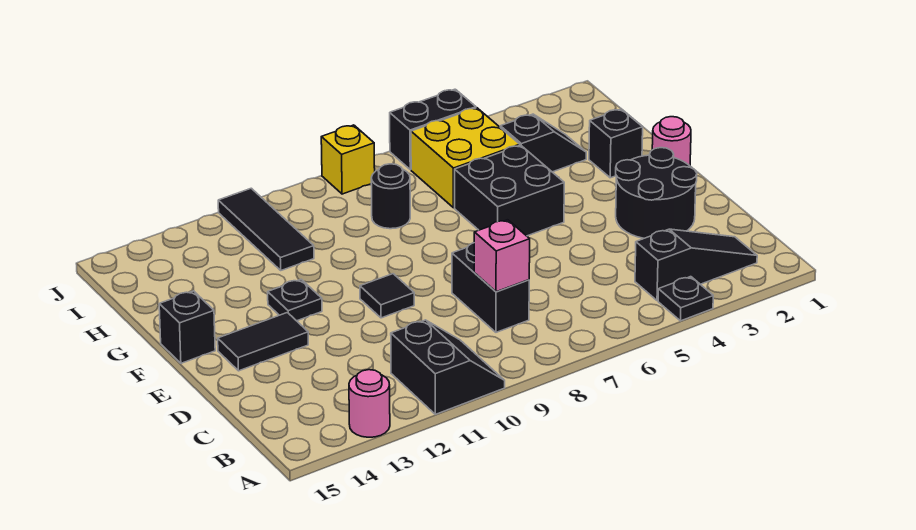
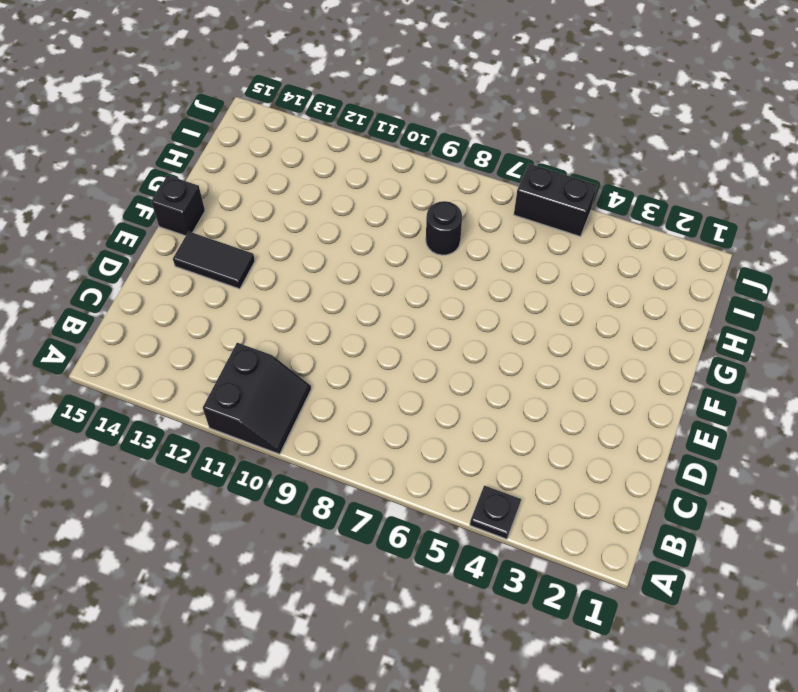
none -> pink round brick A13 level 1
none -> black slope B2:B4 level 1 top 4
none -> black brick C8:D8 level 1

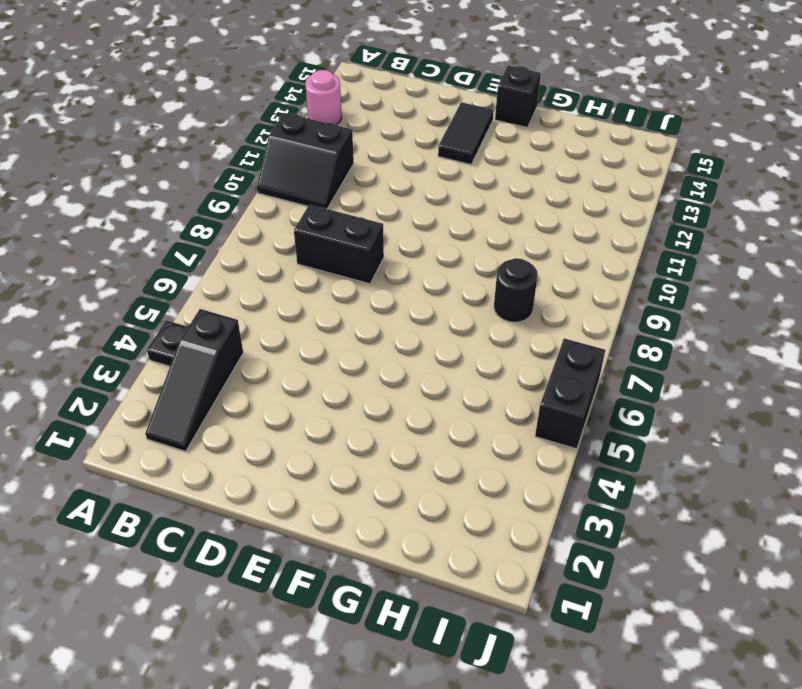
none -> black round brick D2:E3 level 1
none -> black tile E10 level 1
none -> pink round brick F1 level 1

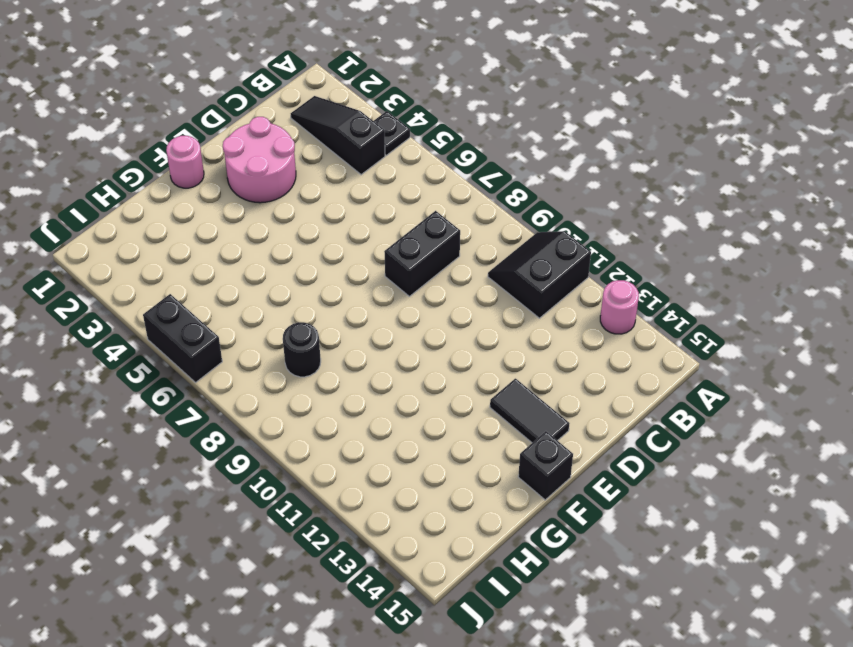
pink round brick D2:E3 level 1 -> black round brick D2:E3 level 1
none -> black tile E10 level 1
none -> black brick F5:G6 level 1
none -> black plate F12 level 1

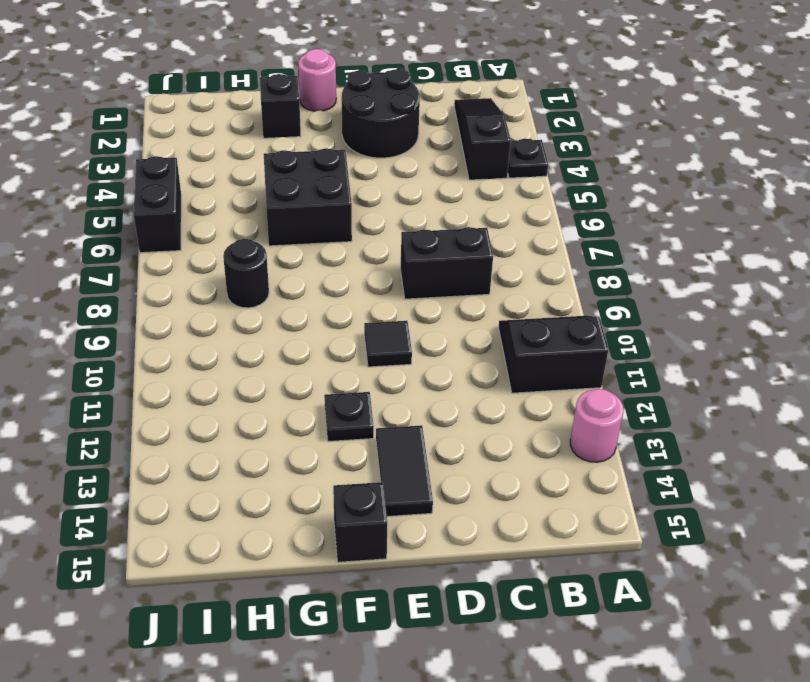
none -> black slope H3:H4 level 1 top 4
none -> yellow brick H5:I6 level 1
none -> black tile H11:J11 level 1

